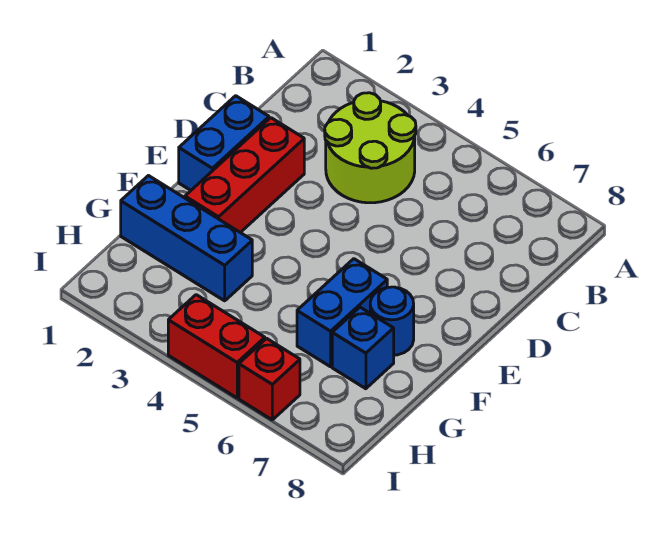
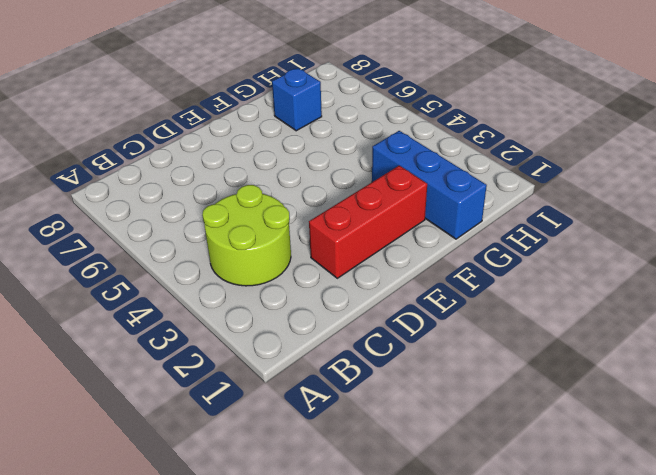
none -> blue brick D1:E1 level 1
none -> blue brick F6:G6 level 1

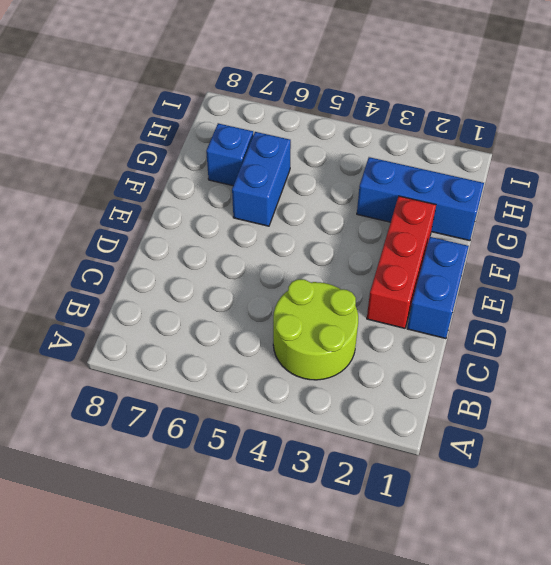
none -> blue round brick F7 level 1
none -> red brick I4:I5 level 1

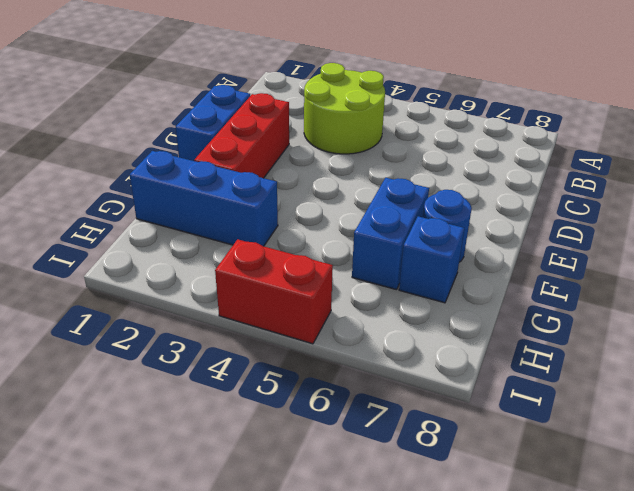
none -> red brick I6 level 1

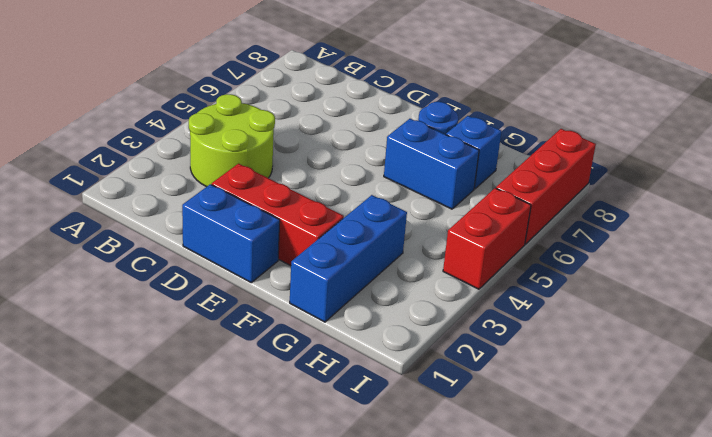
red brick I6:I8 level 1 -> red brick I6 level 1

